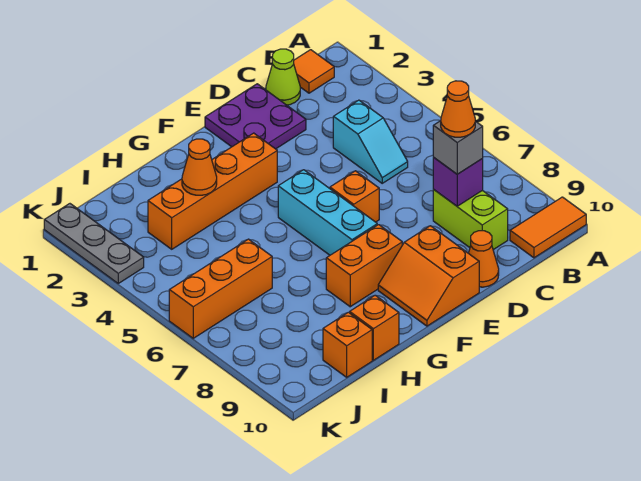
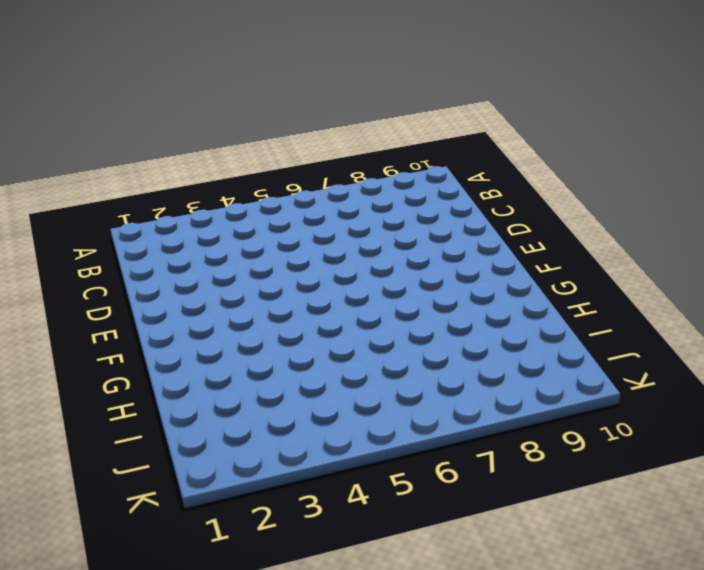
none -> orange tile A10:B10 level 1
none -> orange tile B1 level 1
none -> lime cone C1 level 1

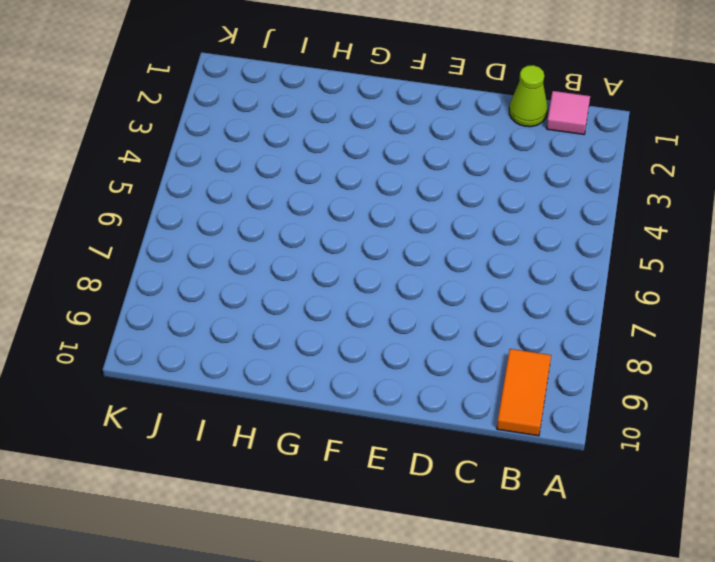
pink tile B1 level 1 -> orange tile B1 level 1
orange tile B9:B10 level 1 -> orange tile A10:B10 level 1
none -> cyan slope C4:C5 level 1 top 4
none -> lime brick C8:C9 level 1
none -> purple plate D1:E2 level 1

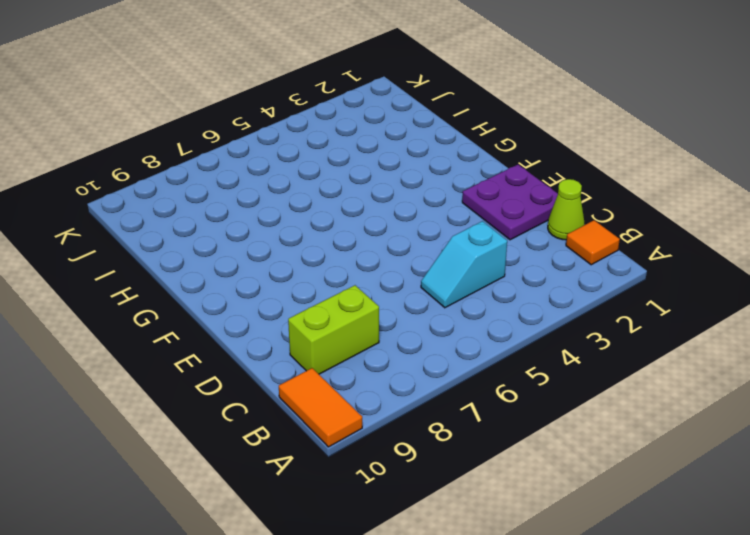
none -> orange cone D10 level 1
none -> orange brick E6 level 1
none -> orange slope E9:F10 level 1 top E

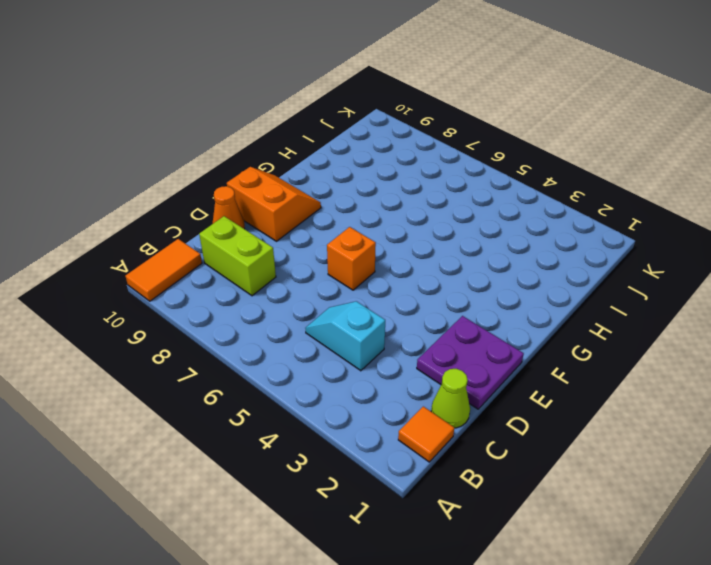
none -> orange brick F3:I3 level 1
none -> cyan brick F5:F7 level 1
none -> orange brick F8:G8 level 1

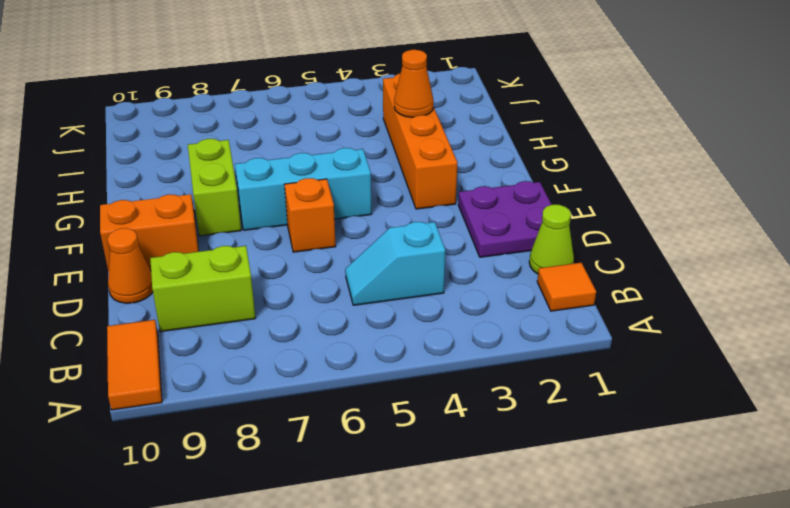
lime brick F8:G8 level 1 -> orange brick F8:G8 level 1
none -> orange brick H10 level 1
none -> orange brick I6:K6 level 1
none -> orange brick I10 level 1

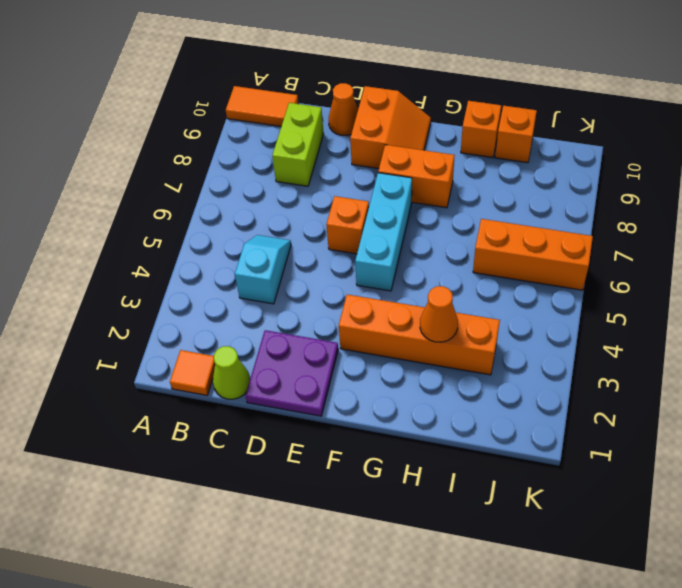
none -> grey plate K1:K3 level 1
none -> purple brick C8 level 2
none -> grey brick C8 level 3

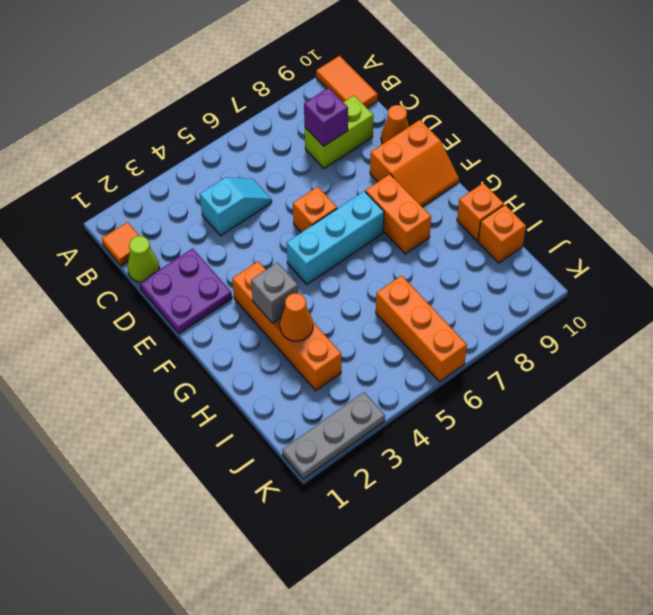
grey brick G3 level 2 -> grey brick C8 level 3
none -> orange cone C8 level 4

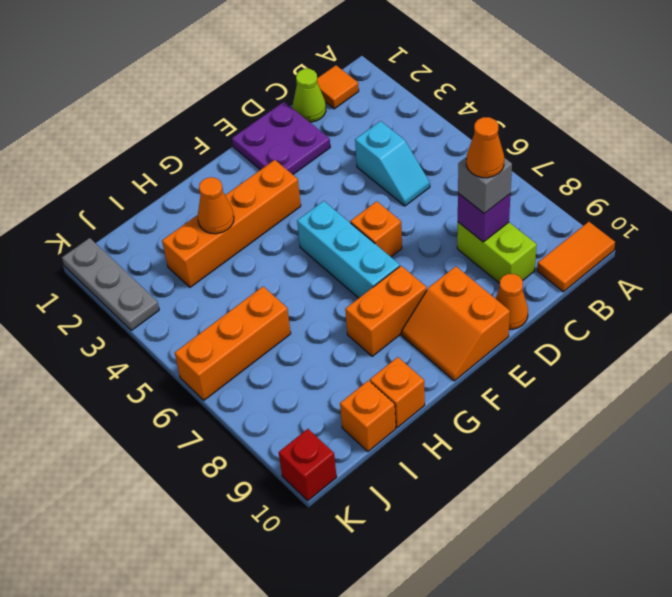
red brick K10 level 1 -> none

